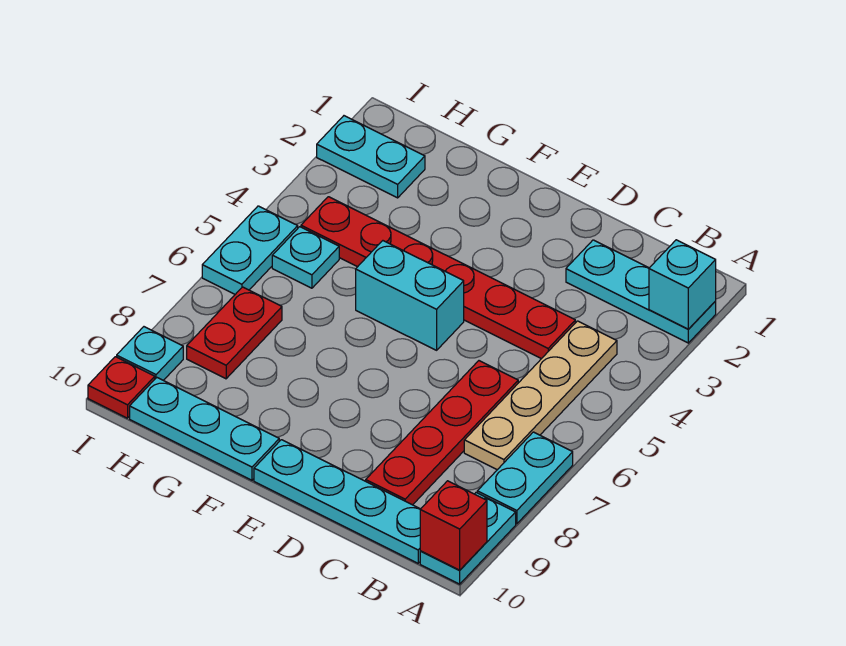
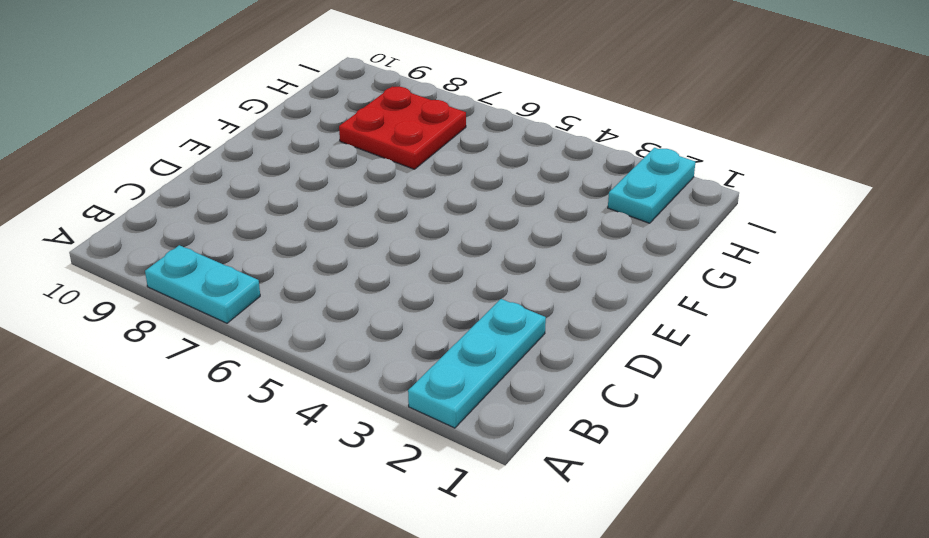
red plate G7:H8 level 1 -> red plate H7:H8 level 1
none -> cyan plate A9:A10 level 1
none -> tan plate B4:B7 level 1
none -> cyan plate B10:E10 level 1

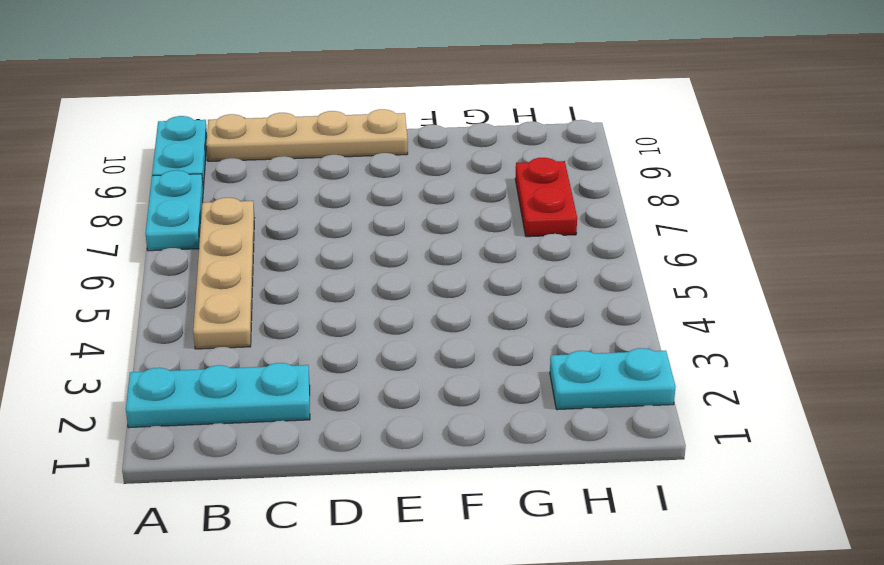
tan plate B10:E10 level 1 -> cyan plate B10:E10 level 1
none -> red plate C4:H4 level 1
none -> red plate C6:C9 level 1
none -> cyan brick E5:F5 level 1

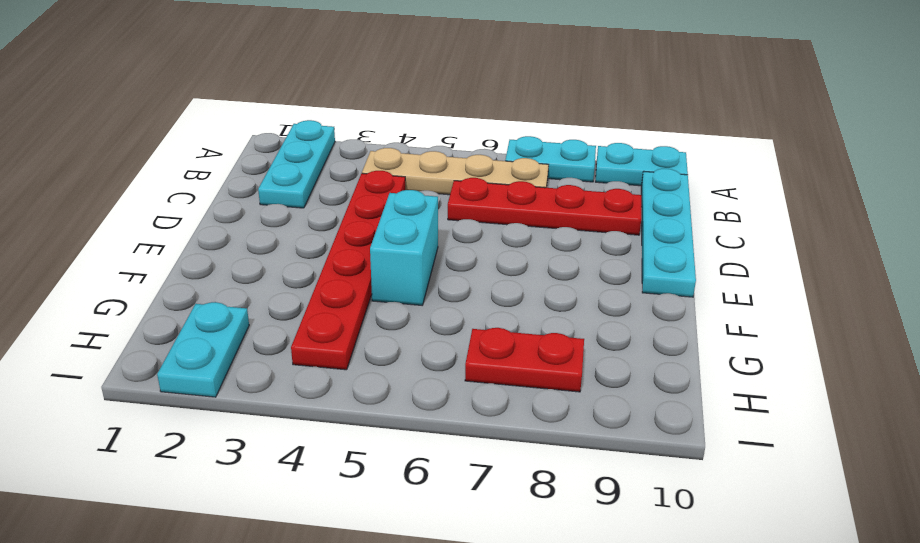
none -> cyan plate F10:H10 level 1
none -> cyan plate H5 level 1
none -> cyan plate I5:I6 level 1

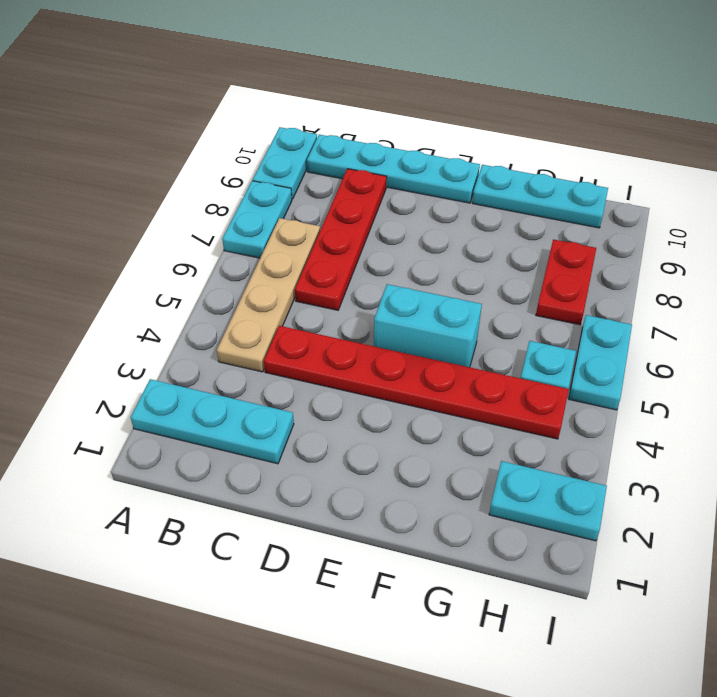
none -> cyan plate I9 level 1
none -> red plate I10 level 1
none -> cyan brick A2 level 2

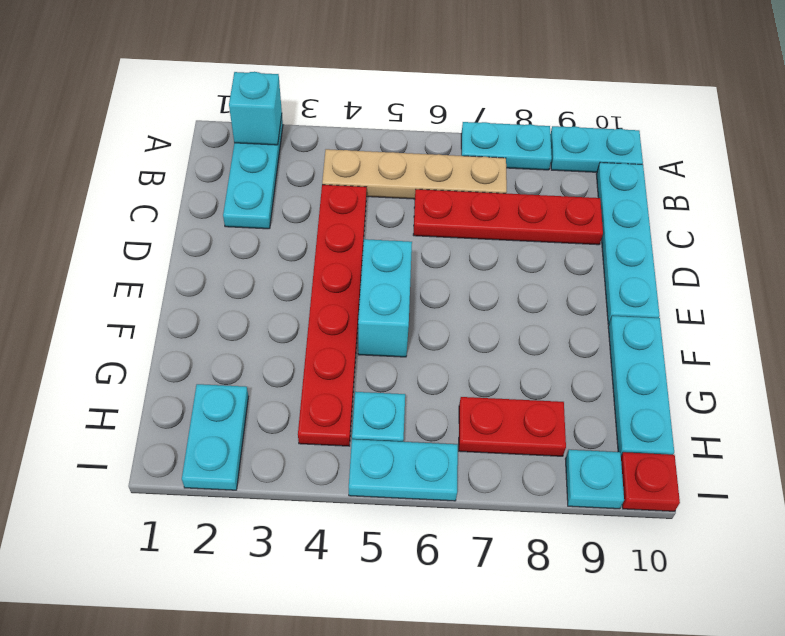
none -> red brick A10 level 2

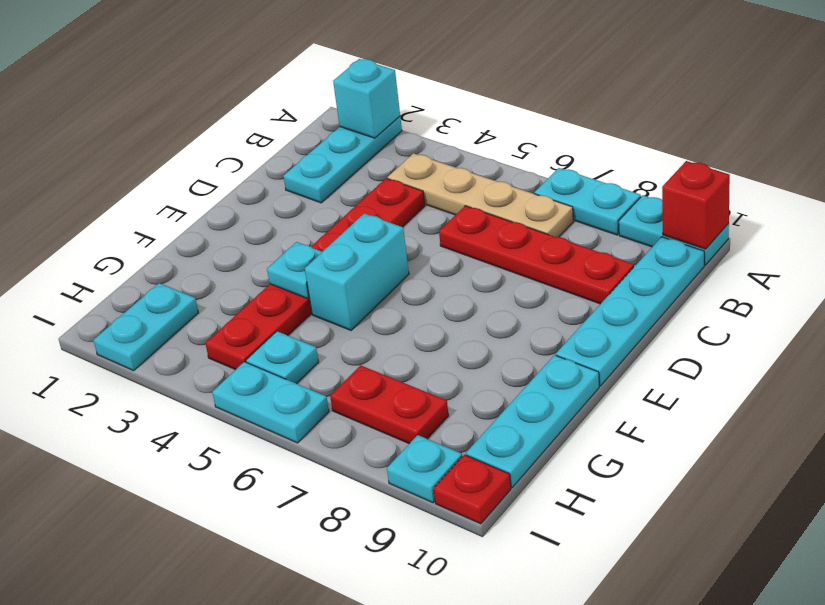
cyan plate F4 level 2 -> none

